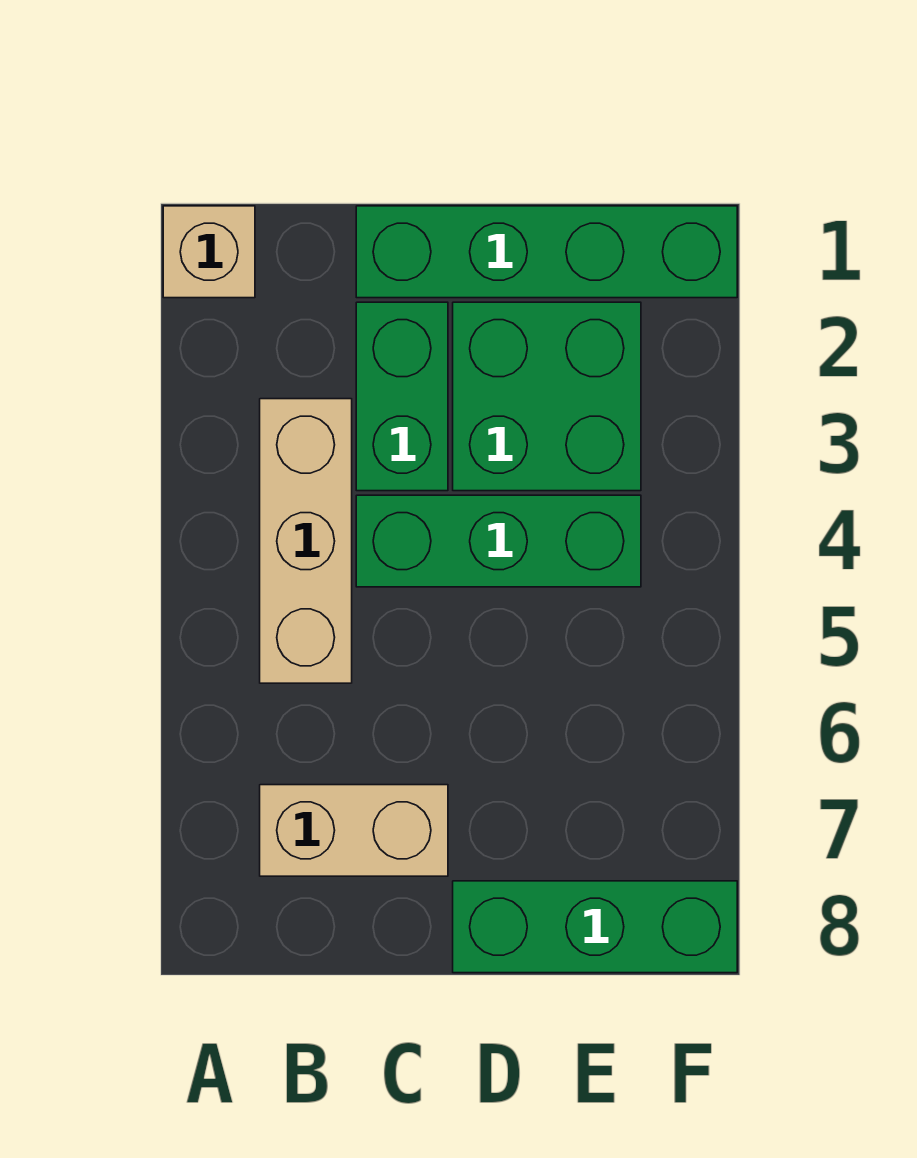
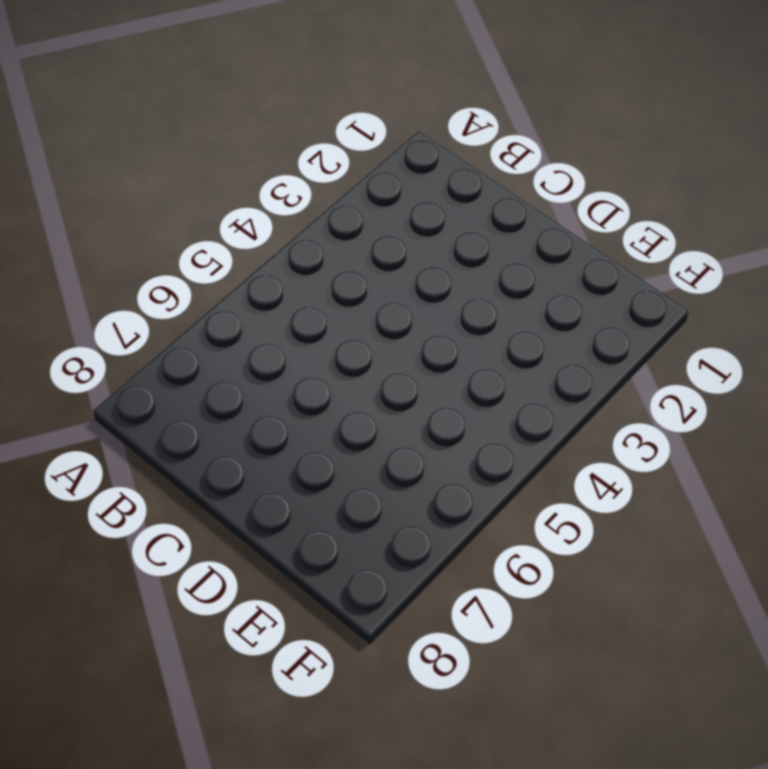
none -> tan brick A1 level 1
none -> tan brick B3:B5 level 1

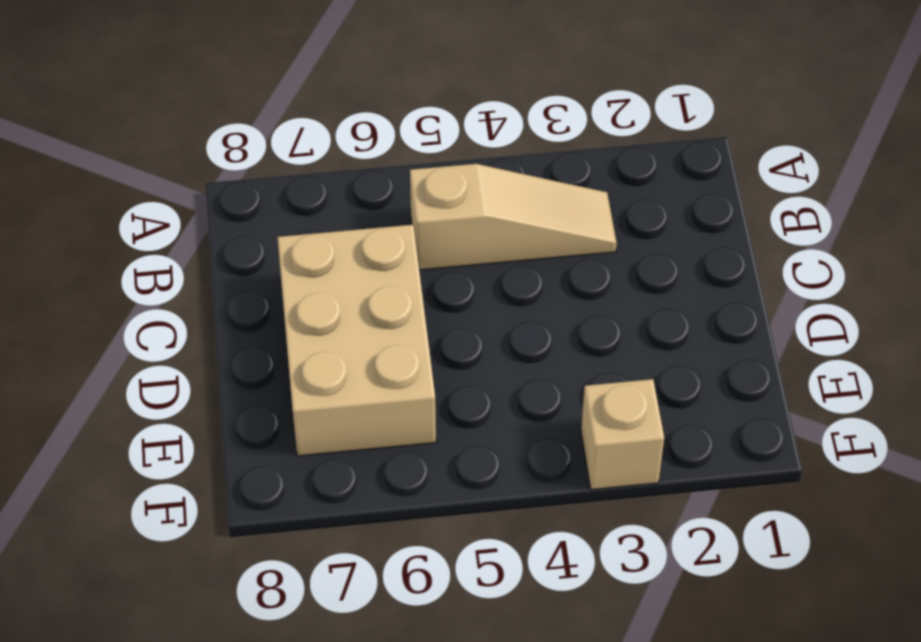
tan slope B3:B5 level 1 top 5 -> tan brick B3:B5 level 1
tan brick C6:E7 level 1 -> tan brick B7:C7 level 1
tan brick F3 level 1 -> tan brick A1 level 1
none -> green brick C1:F1 level 1
none -> green brick C2:C3 level 1

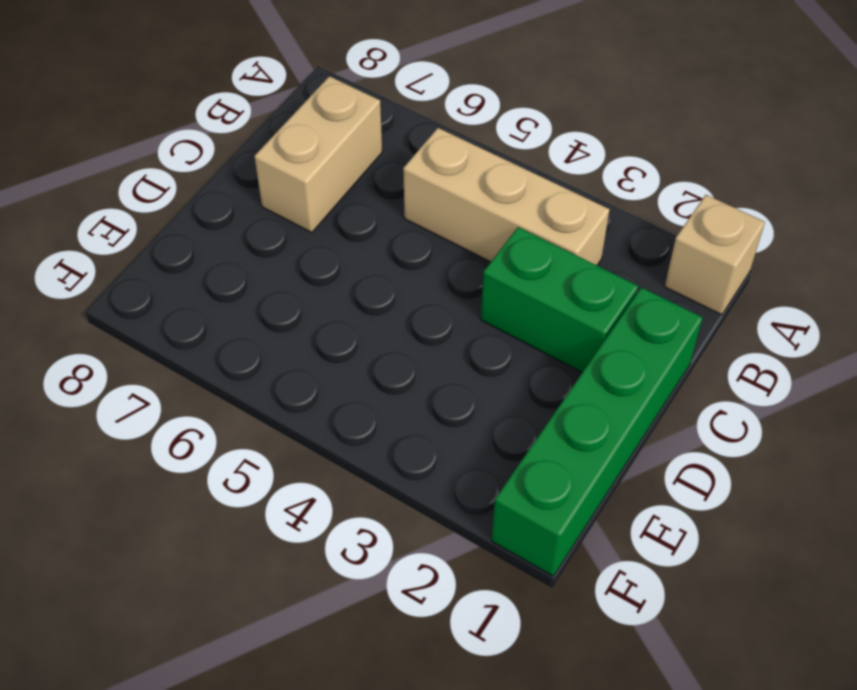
none -> green brick C4:E4 level 1
none -> green brick D2:E3 level 1

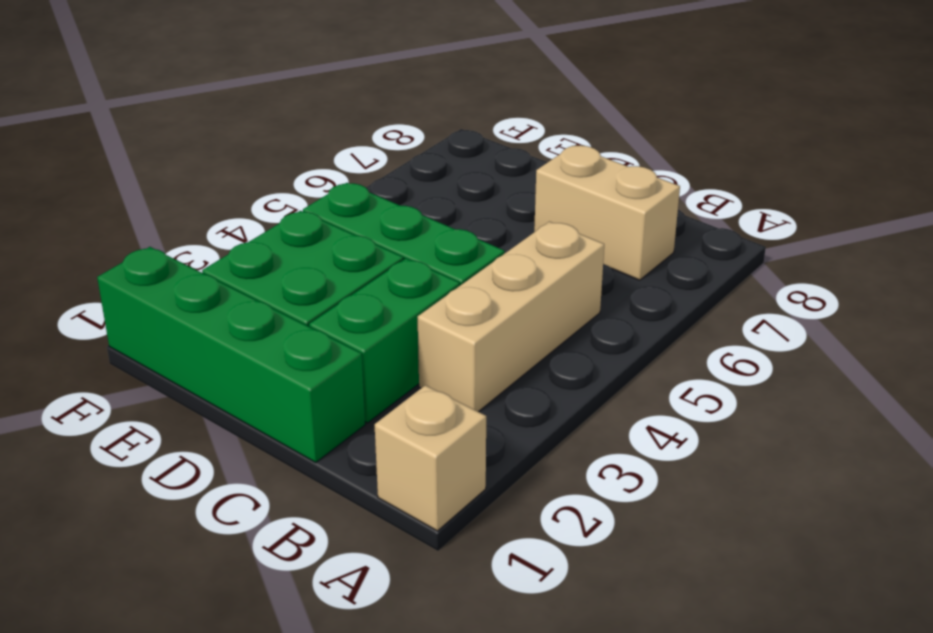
none -> green brick D8:F8 level 1

